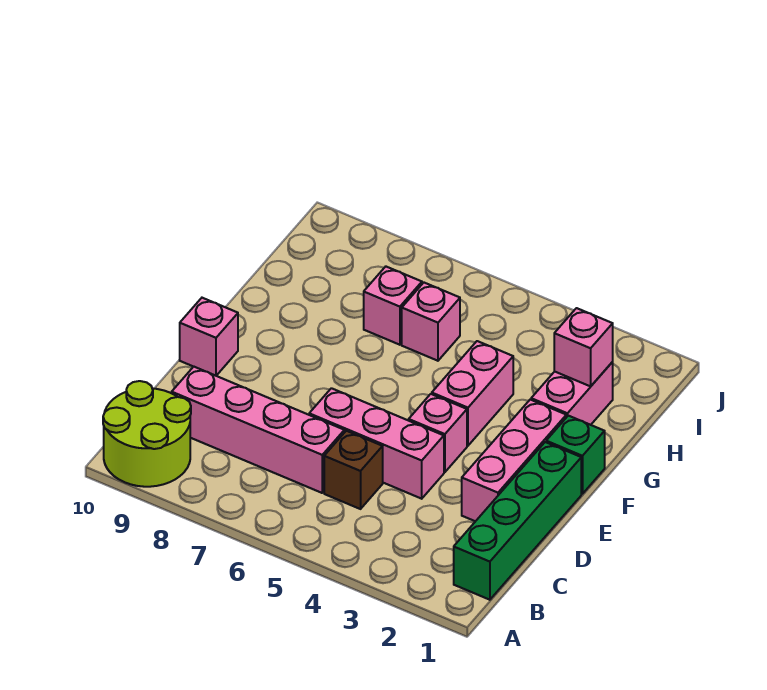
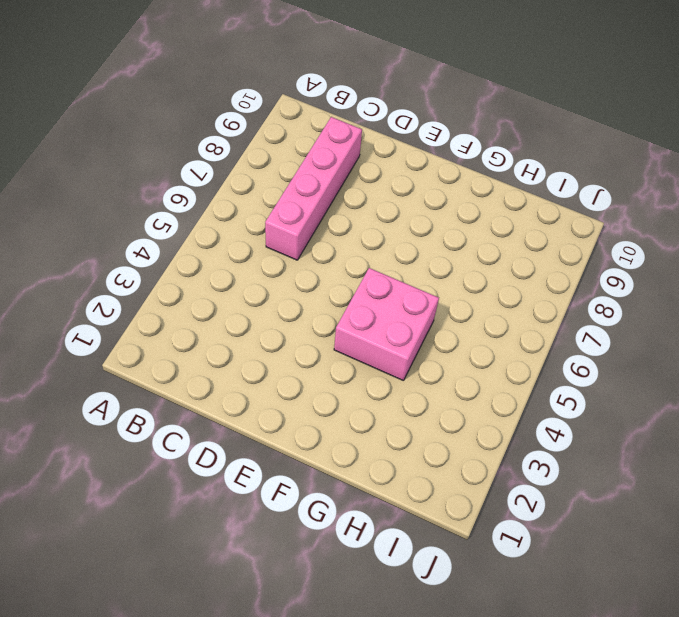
pink brick F4:G5 level 1 -> pink brick F4:G4 level 1
none -> lime round brick A9:B10 level 1
none -> green brick B1:E1 level 1
none -> brown brick C5 level 1

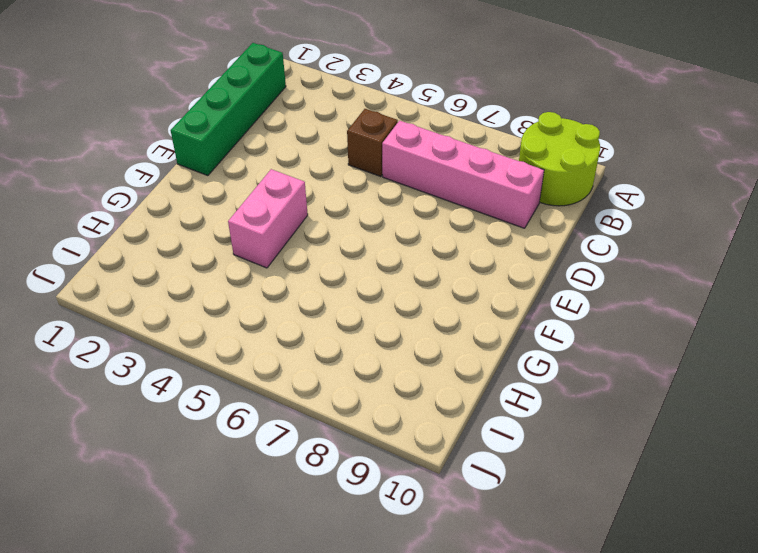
none -> pink brick D2:F2 level 1
none -> pink brick D4:D6 level 1
none -> pink brick E4 level 1

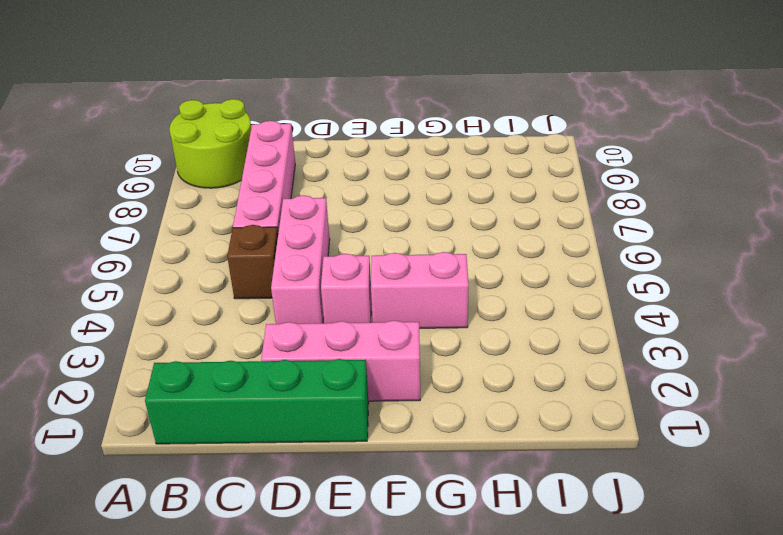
none -> pink brick E10 level 1
none -> green brick F1 level 1
none -> pink brick G2:H2 level 1

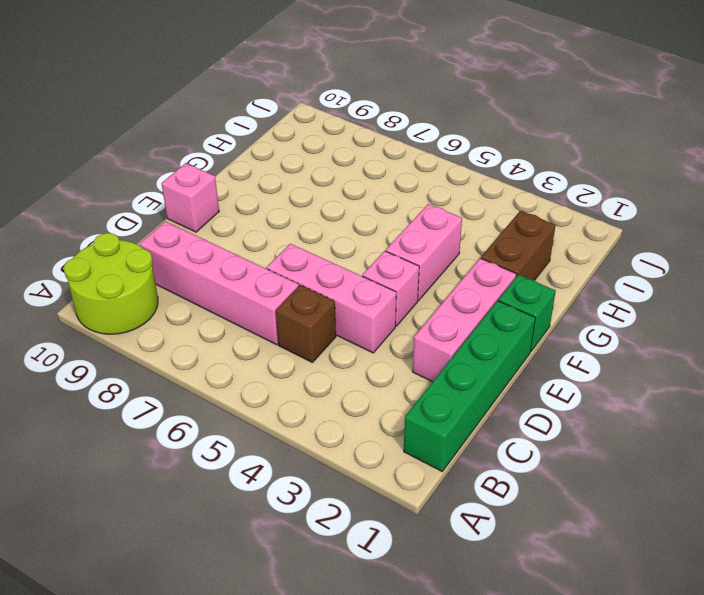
brown brick G2:H2 level 1 -> pink brick G2:H2 level 1
none -> pink brick H6 level 1
none -> pink brick H7 level 1
none -> pink brick H2 level 2

